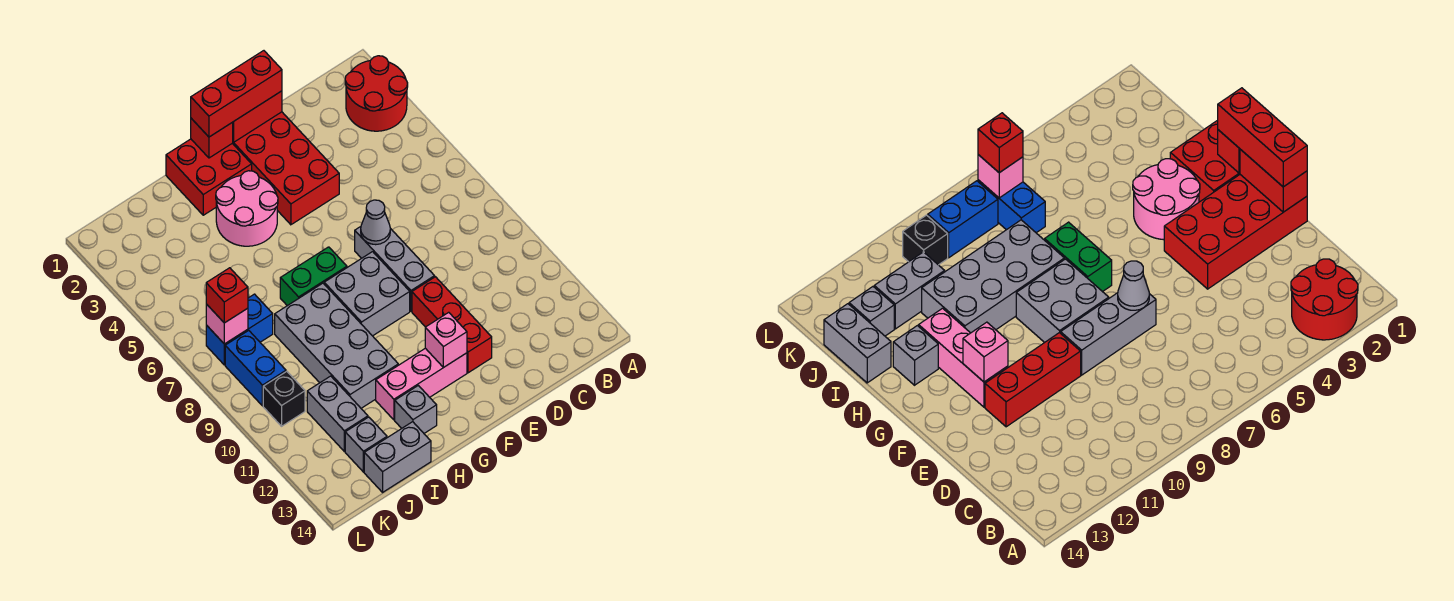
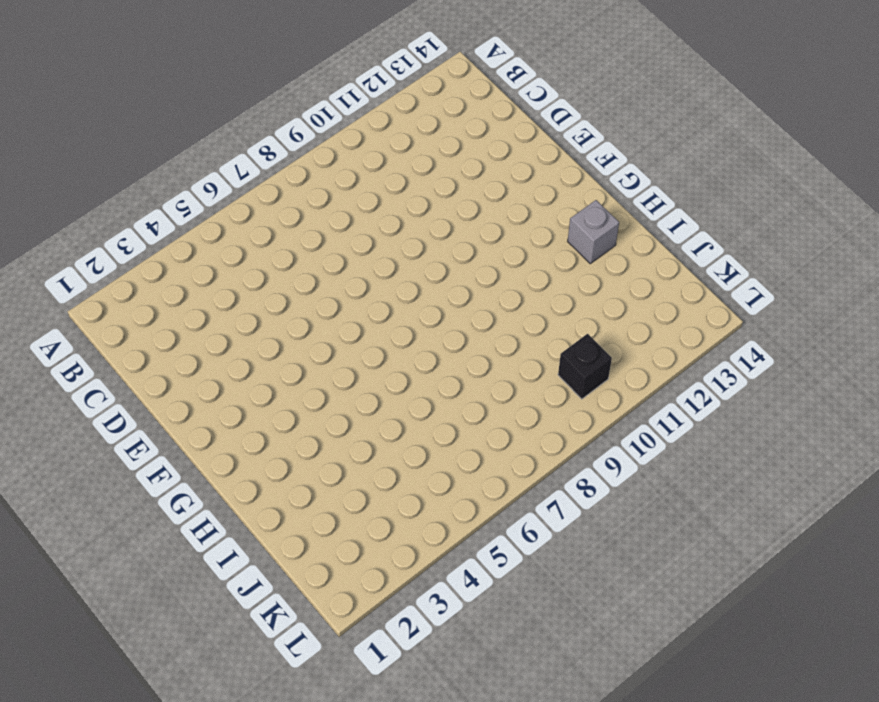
none -> red round brick A2:B3 level 1
none -> red brick E1:F4 level 1
none -> grey brick E7:E9 level 1

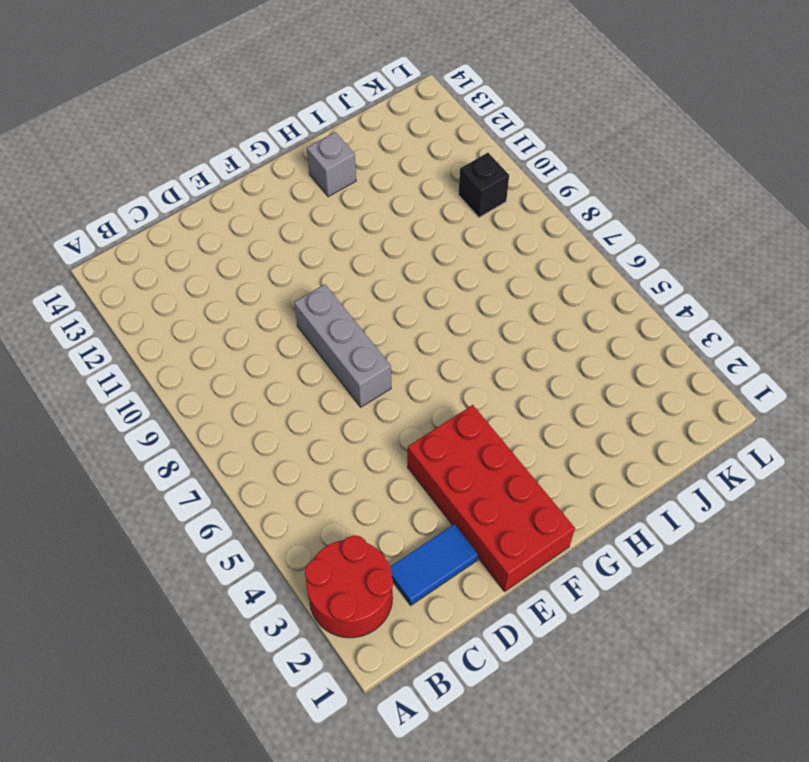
blue tile C2:D2 level 1 -> none
none -> red brick E10:E12 level 1
none -> grey brick F8:G9 level 1
none -> pink brick F12:H12 level 1

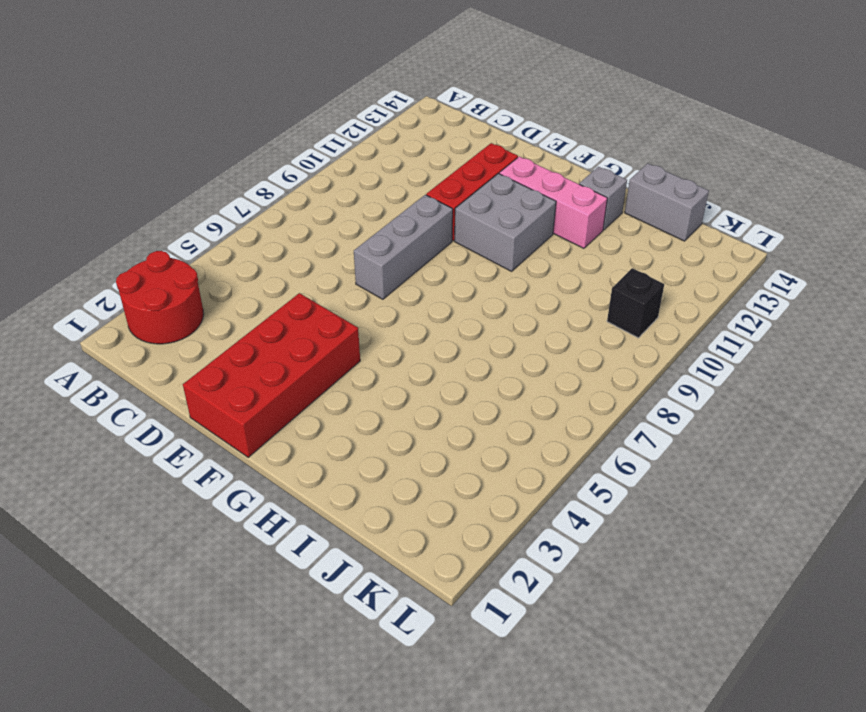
grey brick F10:G11 level 1 -> grey brick F8:G9 level 1
none -> red brick G1:H2 level 1
none -> pink round brick G3:H4 level 1
none -> green brick G7:H7 level 1

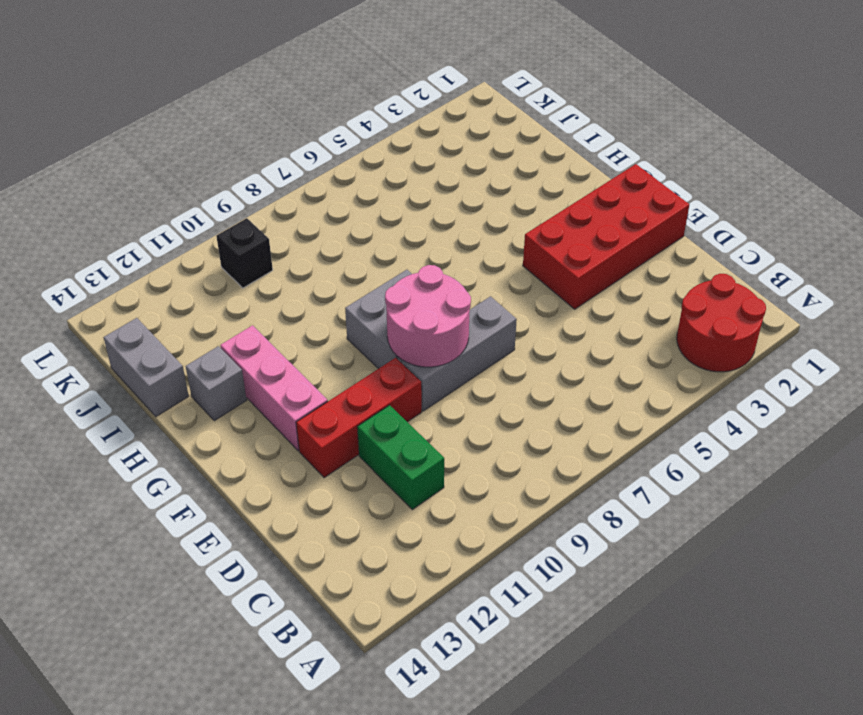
green brick C11:D11 level 1 -> green brick G7:H7 level 1
pink round brick E8:F9 level 2 -> pink round brick G3:H4 level 1
none -> red brick G1:H2 level 1
none -> grey brick H8:I11 level 1
none -> blue brick J7:K7 level 1

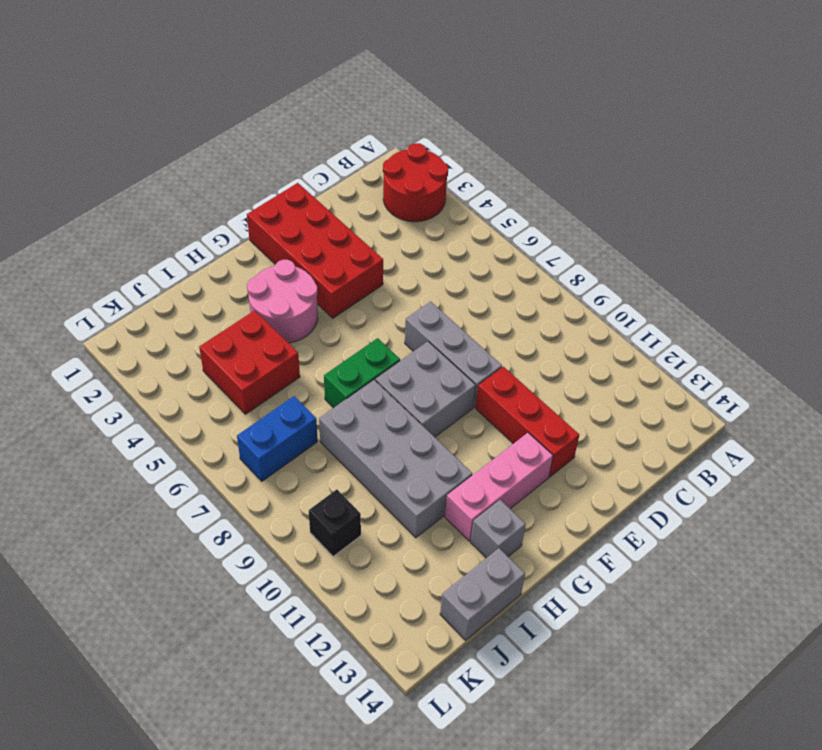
red brick I4:J5 level 1 -> red brick G1:H2 level 1
none -> grey brick J11:J12 level 1
none -> grey brick J13 level 1
none -> blue brick K8:K9 level 1

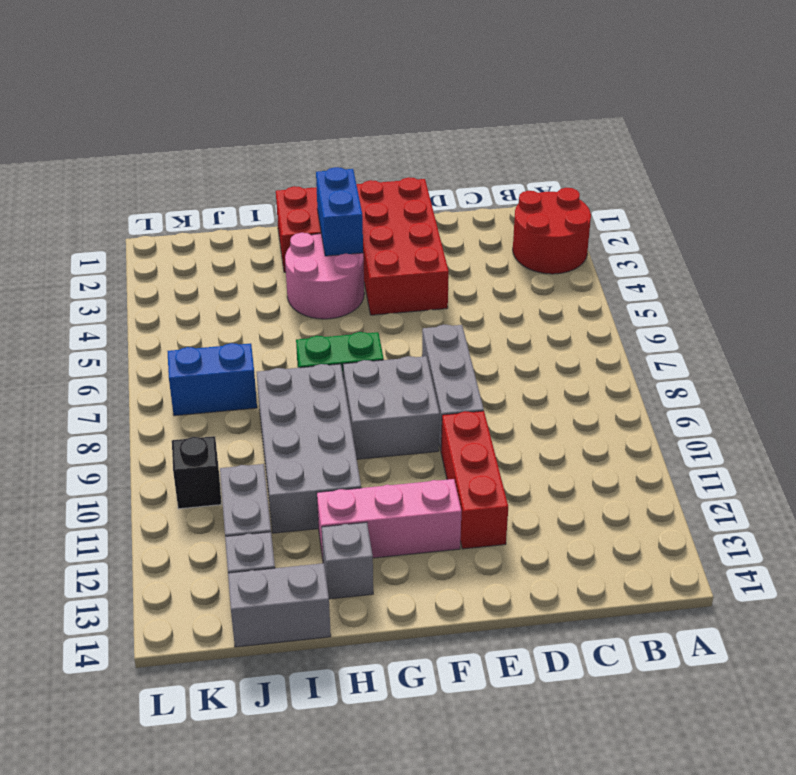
blue brick G2:G3 level 2 -> blue brick K8:K9 level 1
none -> red brick E1:F1 level 2
none -> grey cone E7 level 2
none -> pink brick F12 level 2

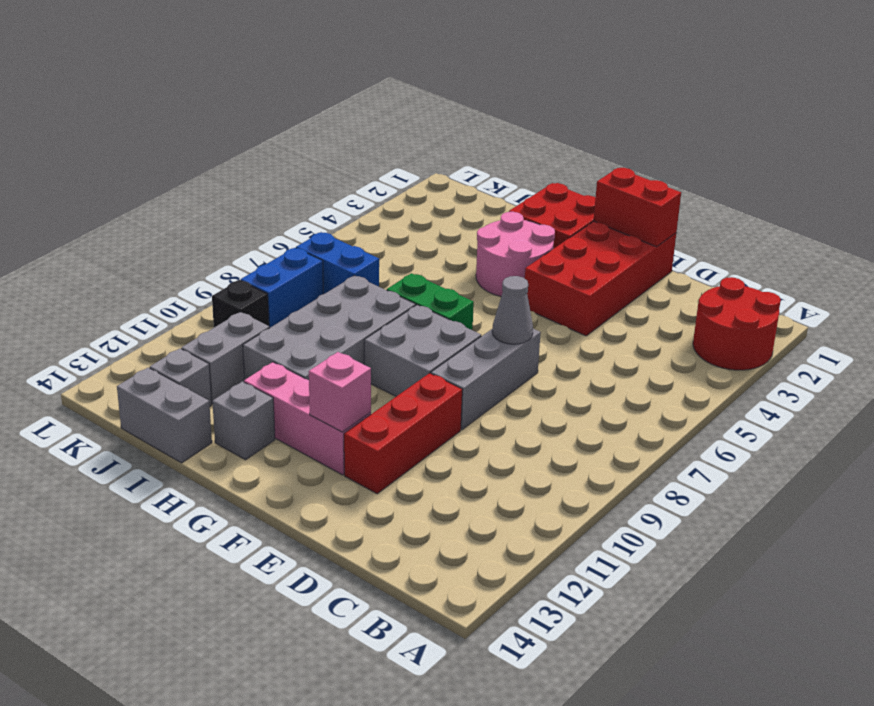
none -> red brick G1 level 2
none -> pink brick K7 level 2
none -> red brick E1:G1 level 3

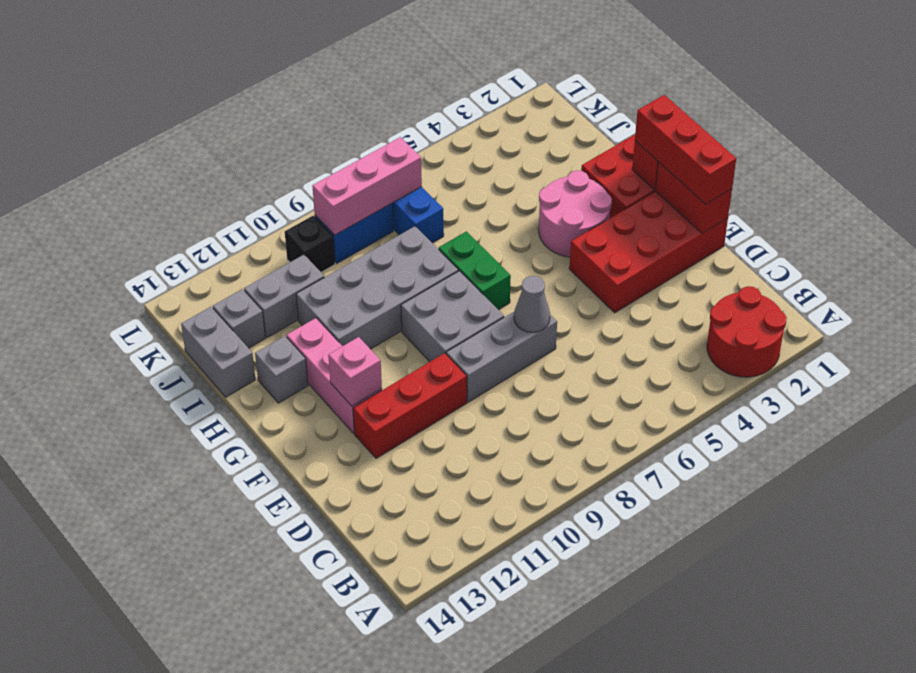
pink brick K7:K9 level 2 -> pink brick K7 level 2
none -> red brick K7 level 3

